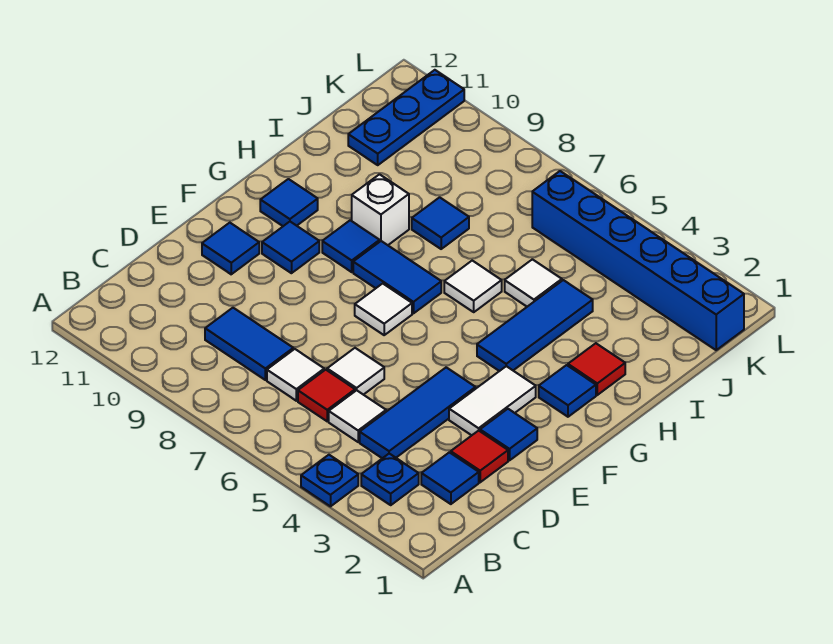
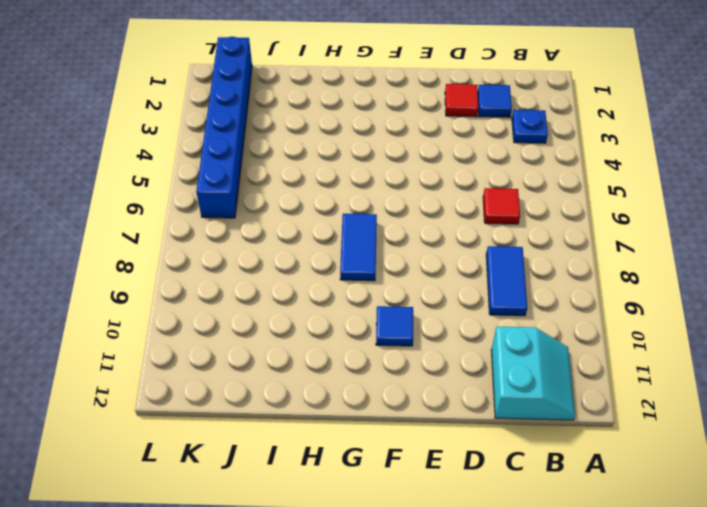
cyan slope B11:C12 level 1 top C -> none
none -> blue plate A4 level 1
none -> blue tile C4:E4 level 1
none -> white tile C5 level 1

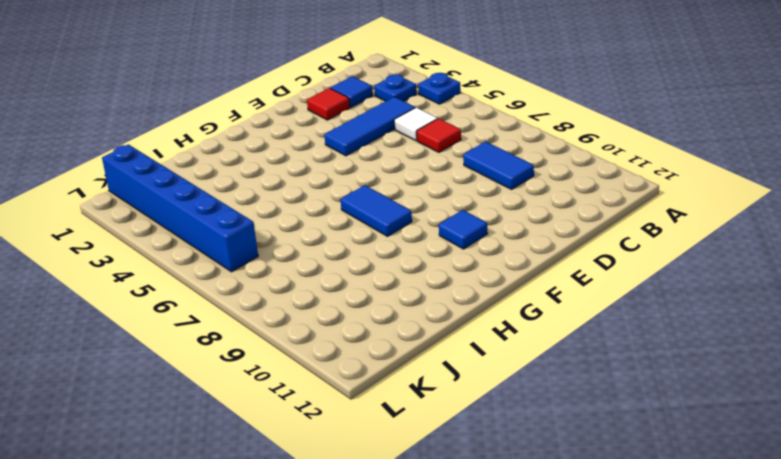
none -> white tile C7 level 1
none -> white tile D6 level 1
none -> blue tile E2 level 1

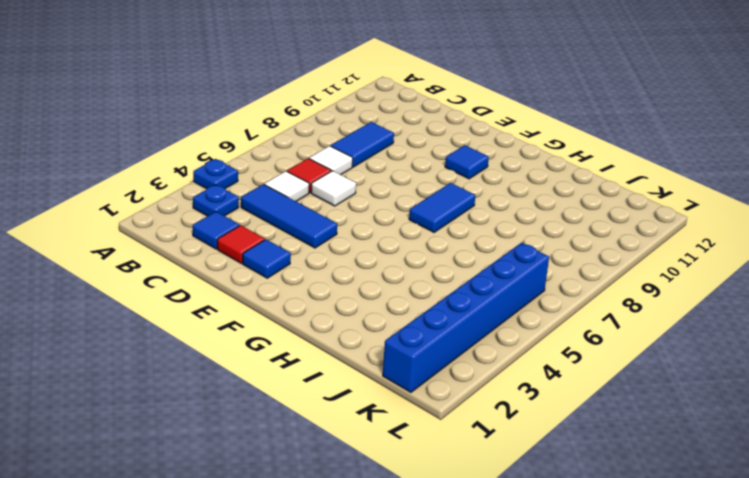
none -> white tile E3:F3 level 1
none -> blue tile E11 level 1
none -> white tile F7 level 1

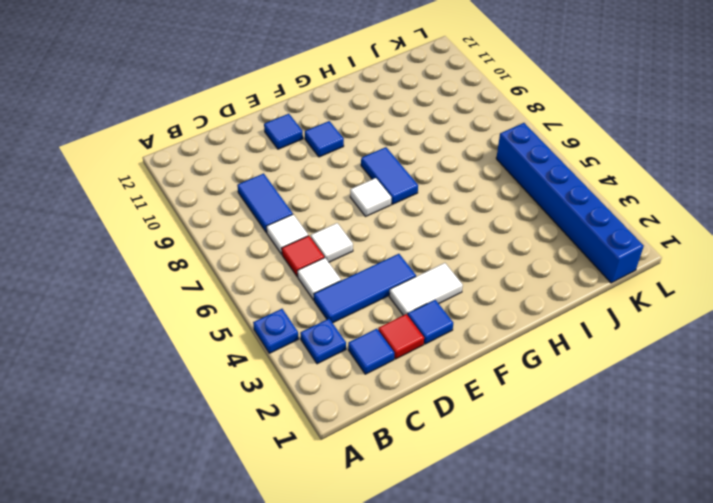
none -> blue tile G2 level 1
none -> blue tile G4:I4 level 1
none -> blue tile G9 level 1

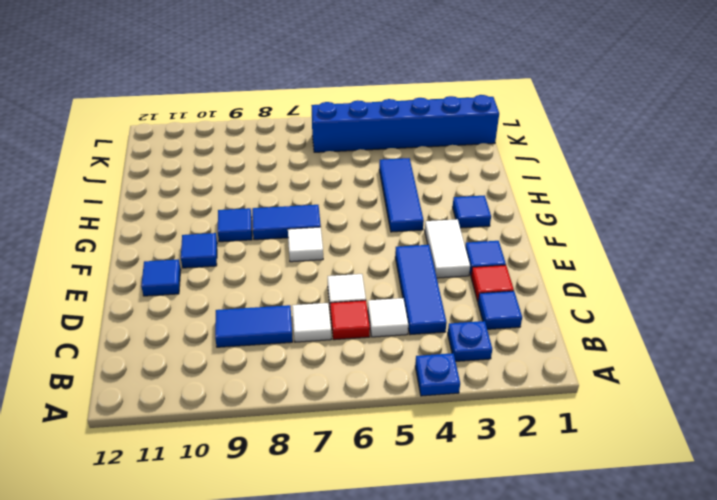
none -> blue tile G11 level 1
none -> red tile H2 level 1
none -> white tile H6 level 1

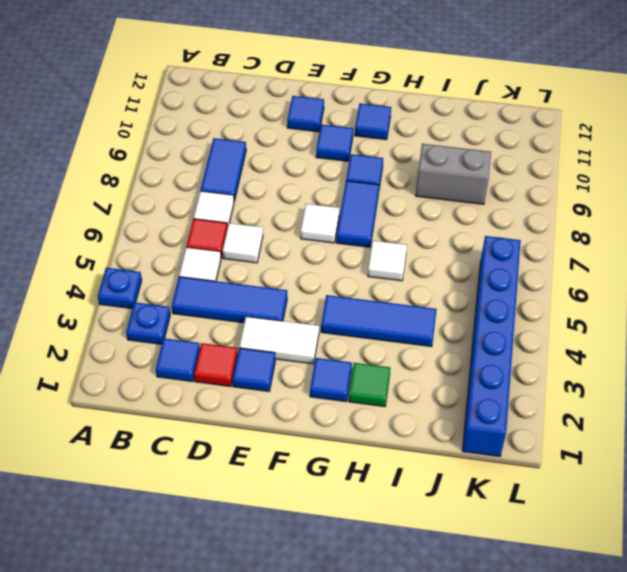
green tile H2 level 1 -> red tile H2 level 1
grey brick I9:J9 level 1 -> none
none -> white brick H9 level 1
none -> white tile I5 level 1
none -> blue tile I8 level 1

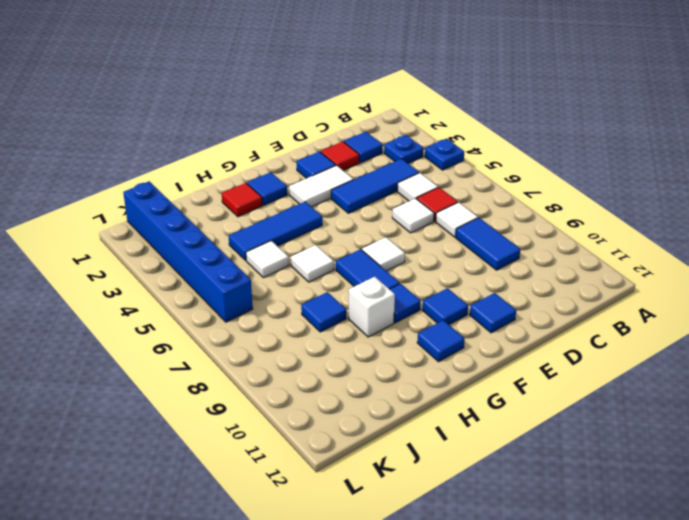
none -> blue plate J11:L11 level 1

